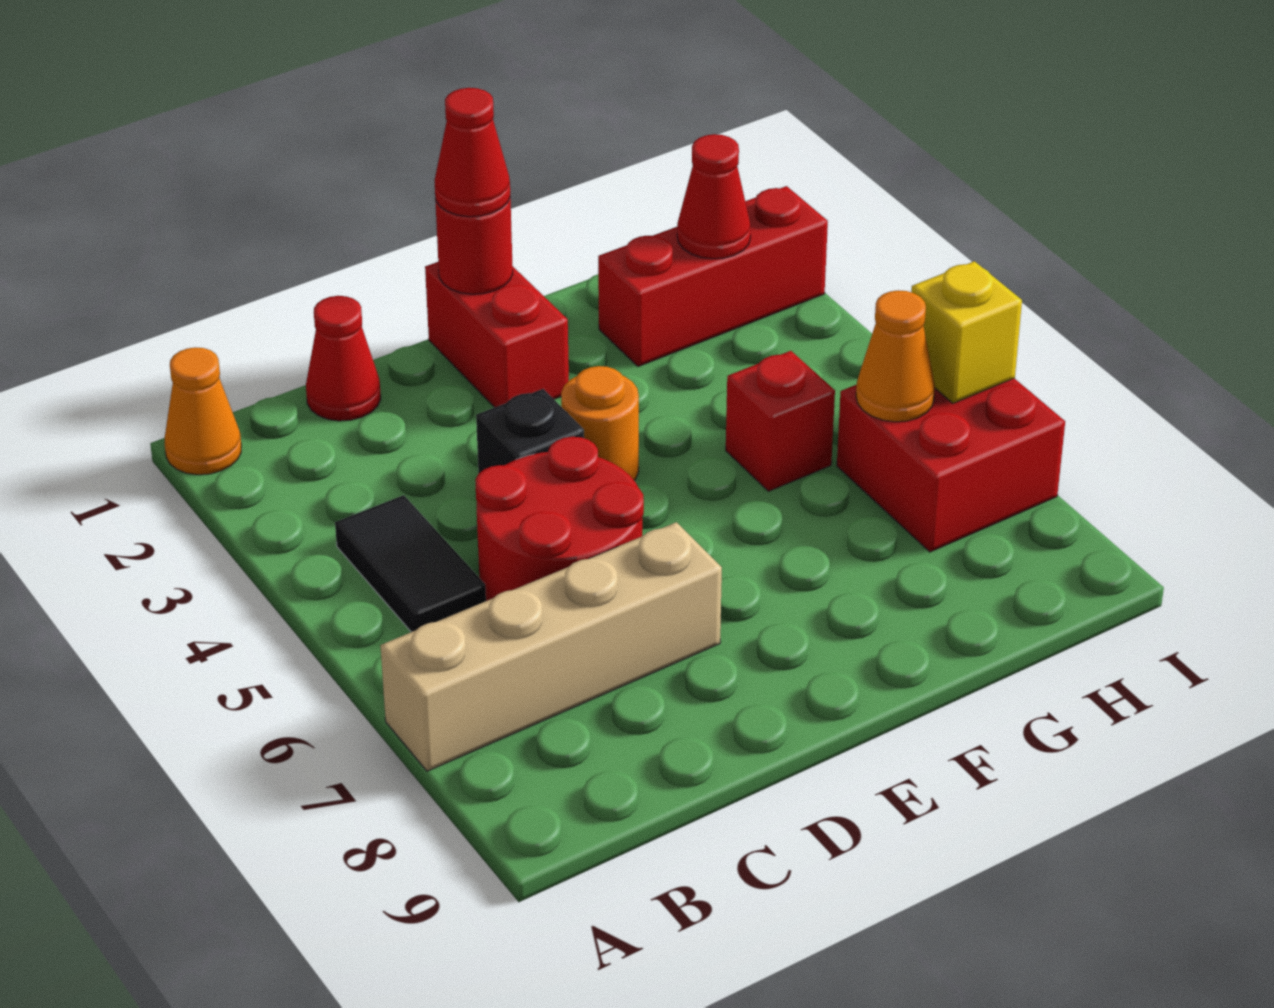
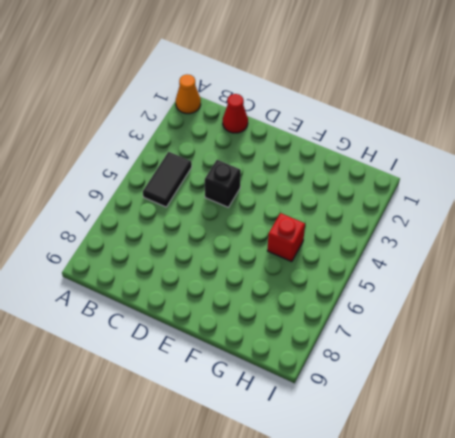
none -> tan brick A7:D7 level 1
none -> red round brick C5:D6 level 1
none -> red brick E1:E2 level 1

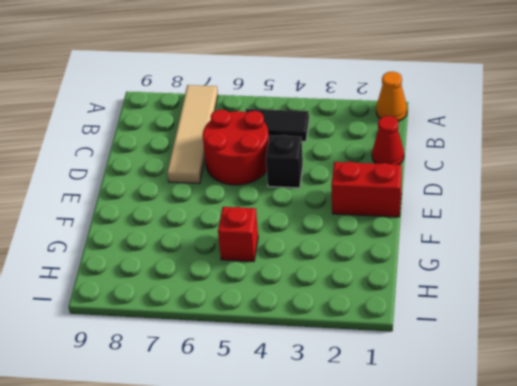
tan tile A7:D7 level 1 -> tan brick A7:D7 level 1
none -> orange round brick E4 level 1
none -> red brick G2:I2 level 1
none -> red brick H6:I7 level 1

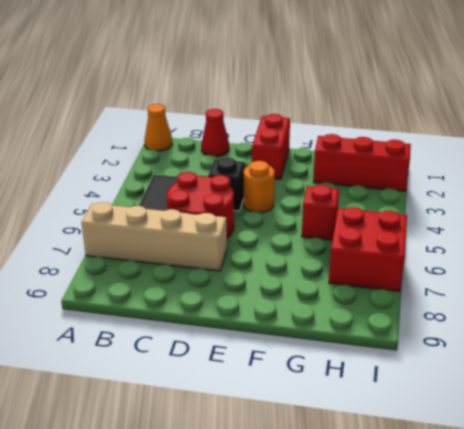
none -> red round brick E1 level 2
none -> red cone H2 level 2
none -> orange cone H6 level 2

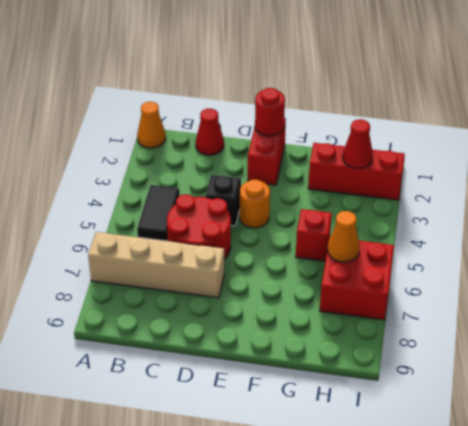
none -> yellow brick I6 level 2
none -> red cone E1 level 3

